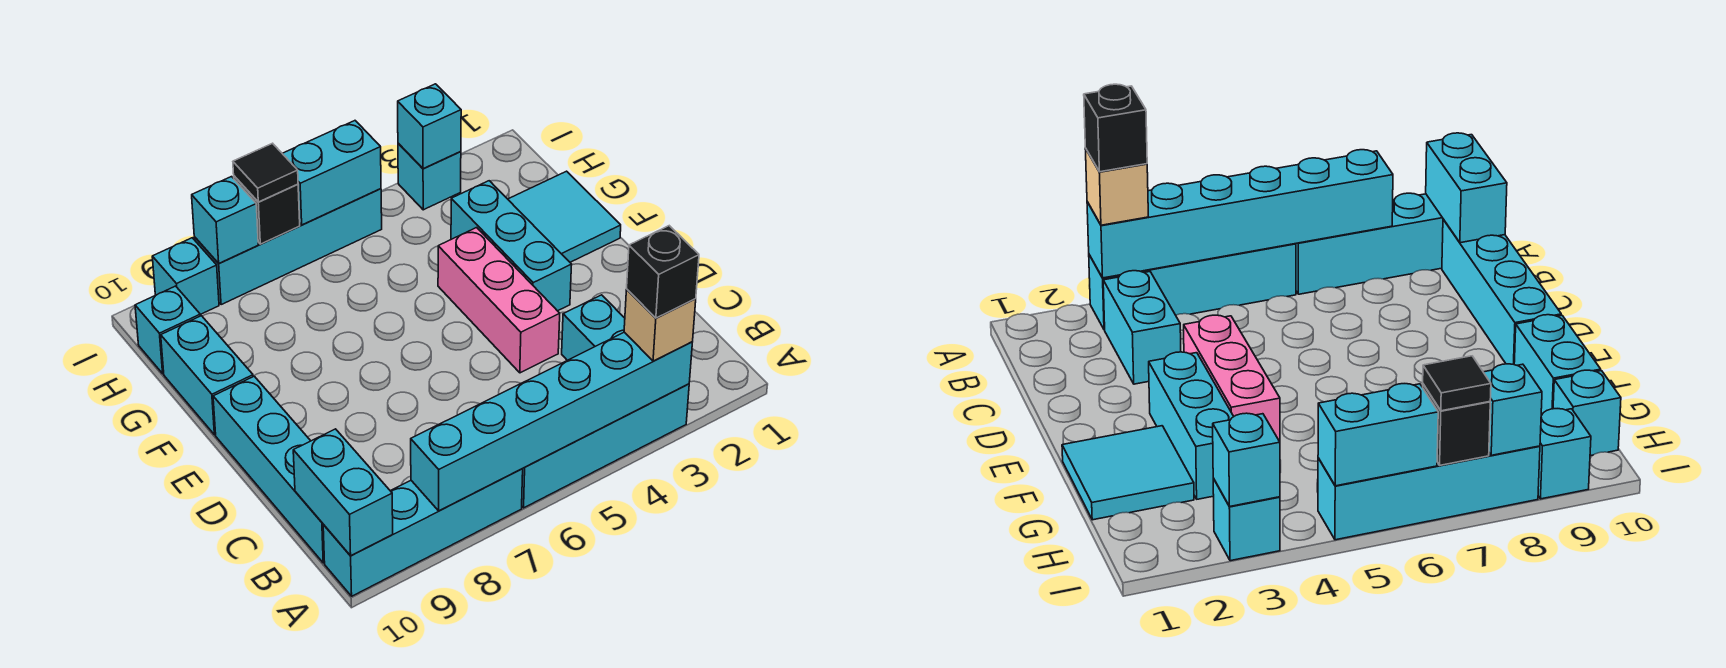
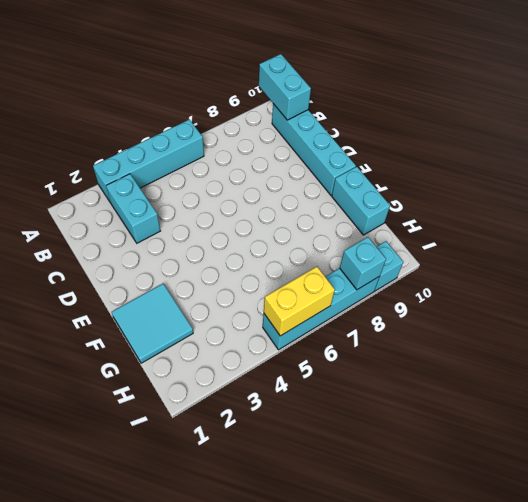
yellow brick I5:I6 level 2 -> cyan brick I5:I6 level 2
none -> cyan brick A7:A10 level 1
none -> pink brick D4:F4 level 1
none -> cyan brick E3:G3 level 1

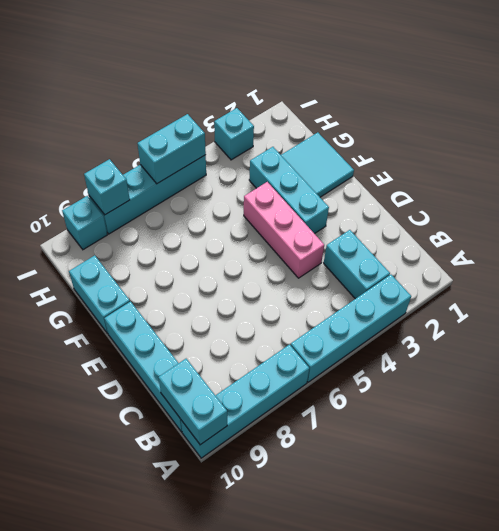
none -> cyan brick H10 level 1
none -> cyan brick A3:A8 level 2
none -> cyan brick I3 level 2

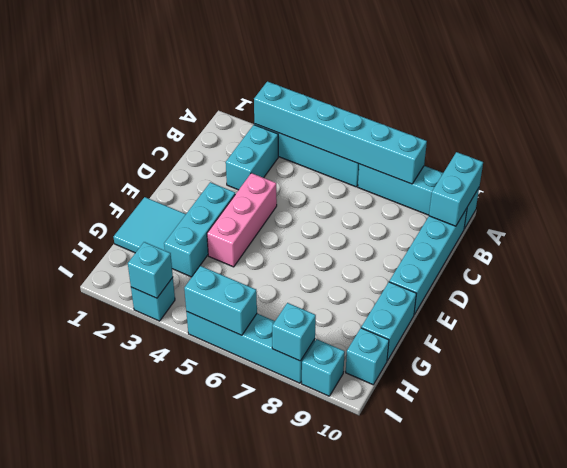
none -> black brick I7 level 2
none -> tan brick A3 level 3
none -> black tile I7 level 3

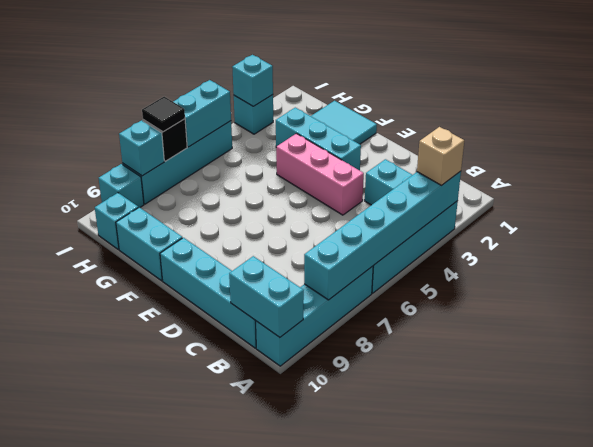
none -> black brick A3 level 4

